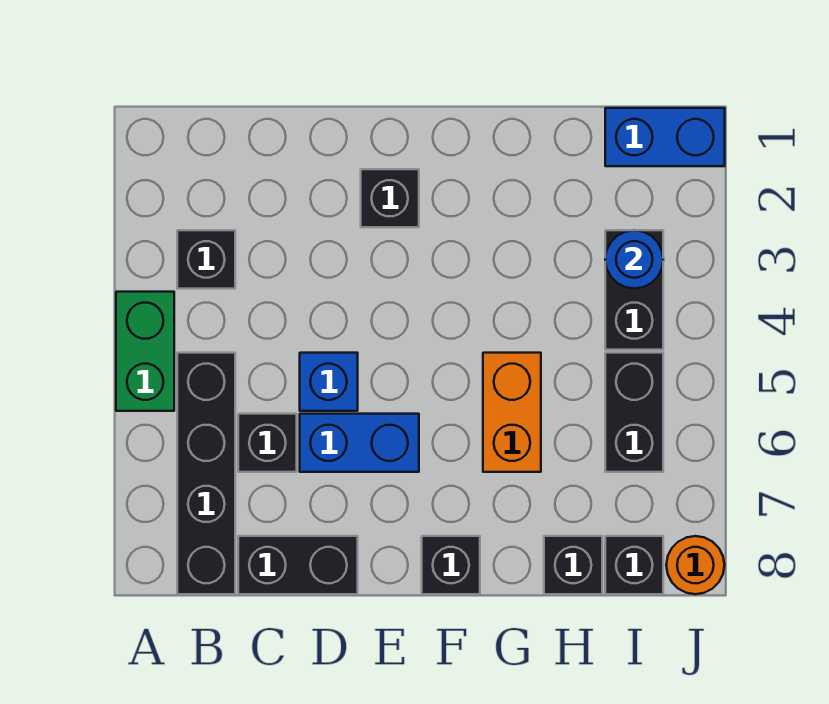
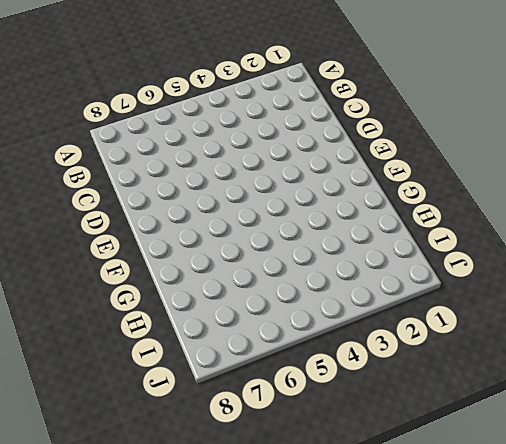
none -> green brick A4:A5 level 1
none -> black brick B3 level 1
none -> black brick B5:B8 level 1

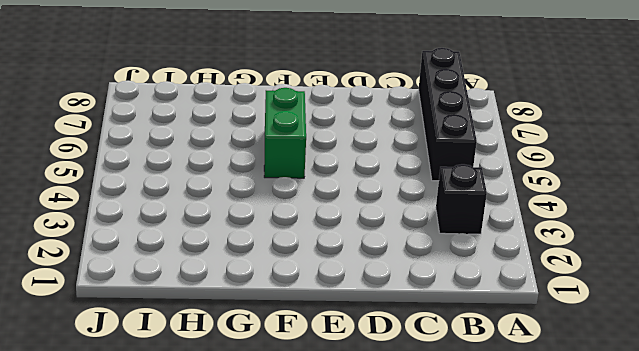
green brick F5:F6 level 1 -> green brick A4:A5 level 1
none -> black brick C6 level 1
none -> black brick C8:D8 level 1
none -> blue brick D5 level 1

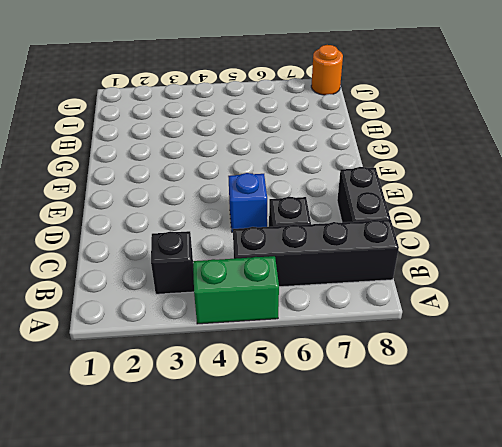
none -> blue brick D6:E6 level 1
none -> black brick E2 level 1
none -> black brick F8 level 1

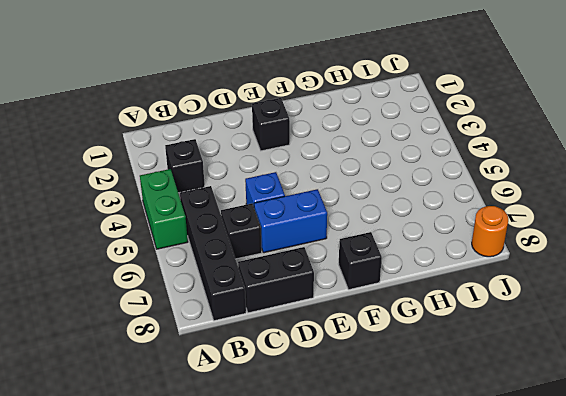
none -> orange brick G5:G6 level 1
none -> black brick H8 level 1
none -> blue brick I1:J1 level 1

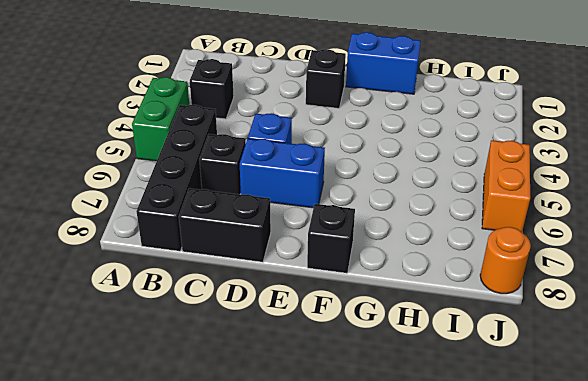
blue brick F1:G1 level 1 -> blue brick I1:J1 level 1
orange brick J5:J6 level 1 -> orange brick G5:G6 level 1
none -> black brick H8 level 1
none -> black brick I3:I4 level 1
none -> black brick I5:I6 level 1

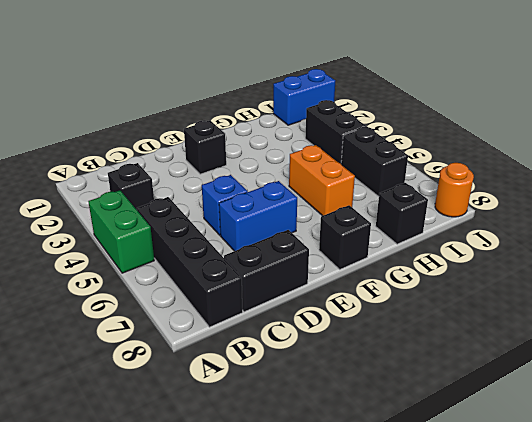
none -> black brick C6 level 1
none -> black brick I8 level 1
none -> blue round brick I3 level 2

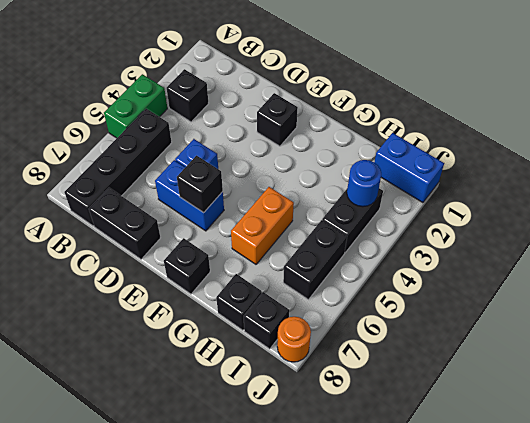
black brick E6 level 2 -> black brick C6 level 1

